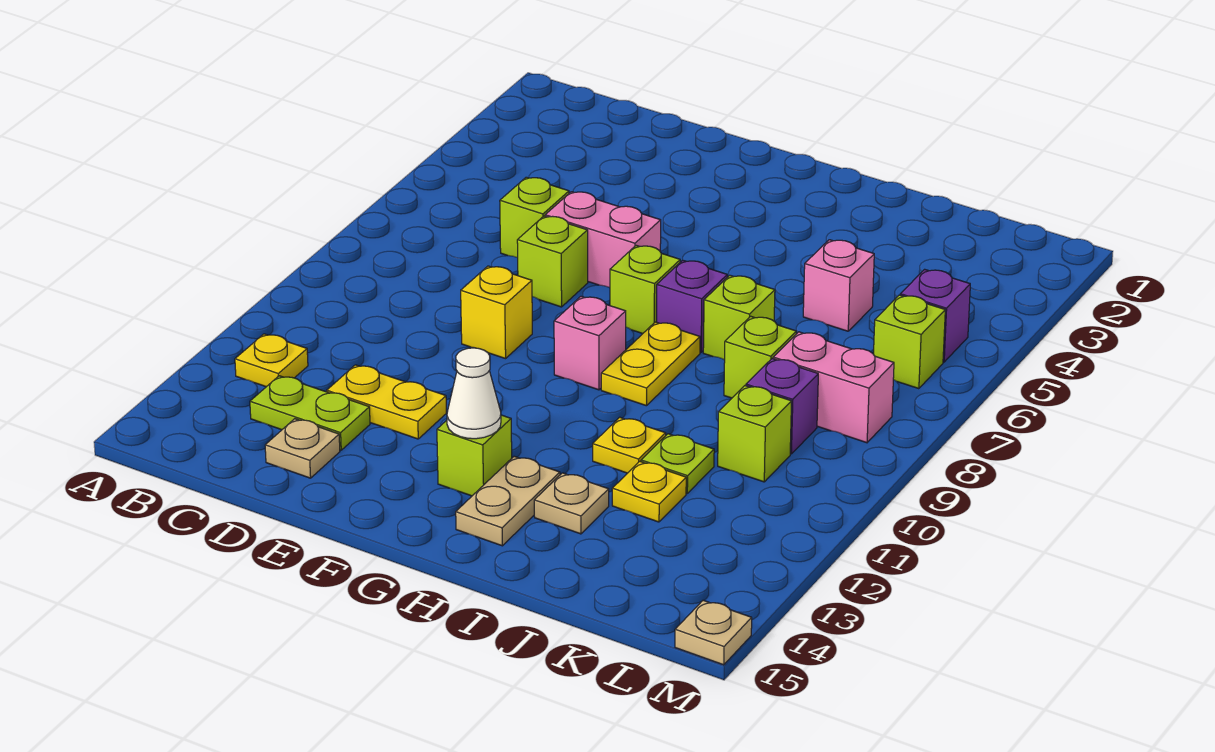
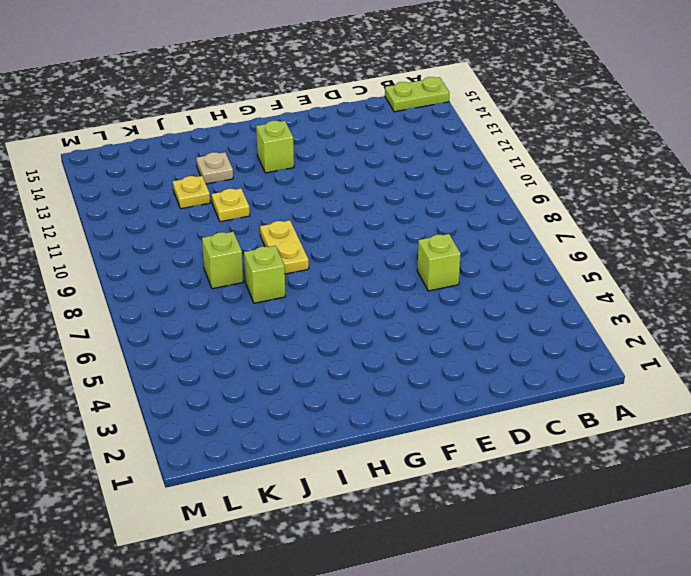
lime plate A15:B15 level 1 -> lime plate C13:D13 level 1
none -> yellow plate B12 level 1
none -> yellow plate D12:E12 level 1
none -> tan plate D14 level 1

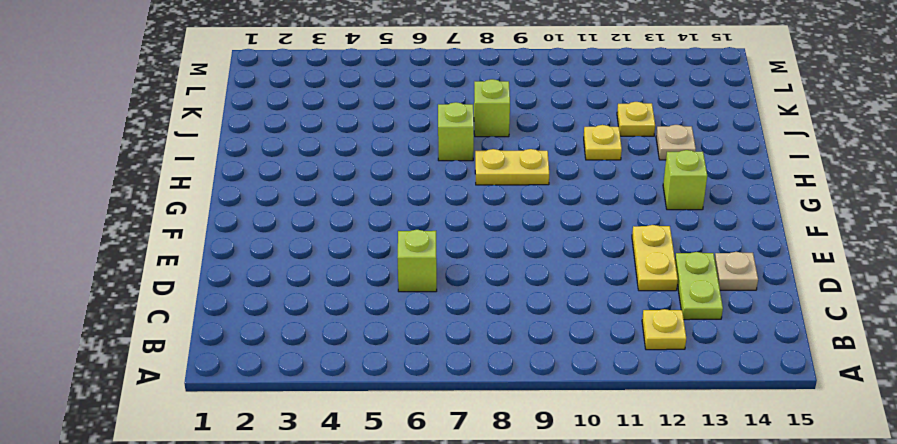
none -> pink brick E6:F6 level 1
none -> lime brick E7 level 1
none -> yellow brick E9 level 1

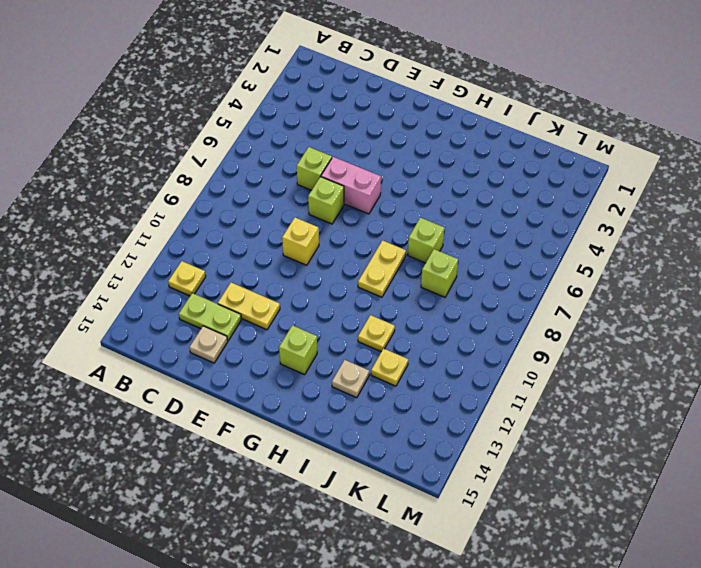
none -> lime brick G7 level 1
none -> pink brick G9 level 1
none -> purple brick H7 level 1

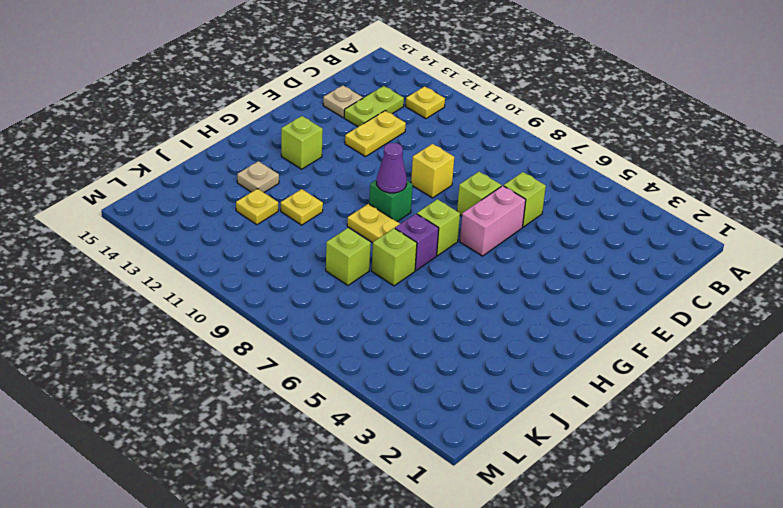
green brick G9 level 1 -> pink brick G9 level 1
purple cone G9 level 2 -> none
none -> tan plate H13:H14 level 1
none -> pink brick J5 level 1
none -> lime plate J11 level 1

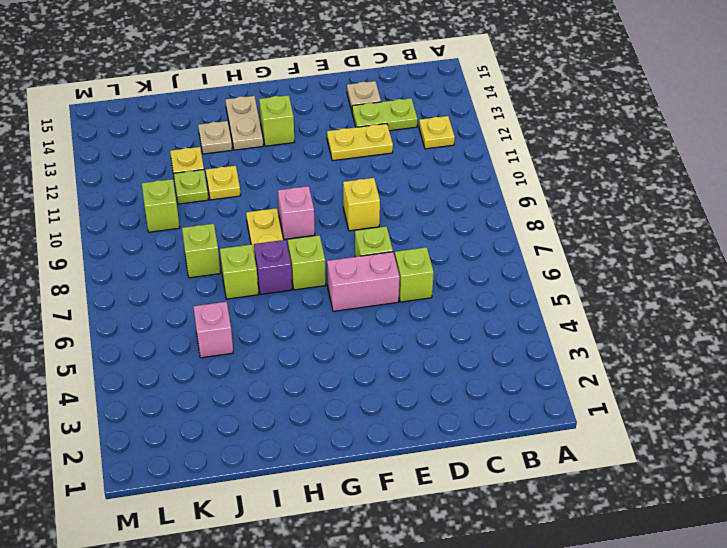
none -> pink brick K8:L8 level 1
none -> purple brick K9 level 1
none -> purple brick L5 level 1

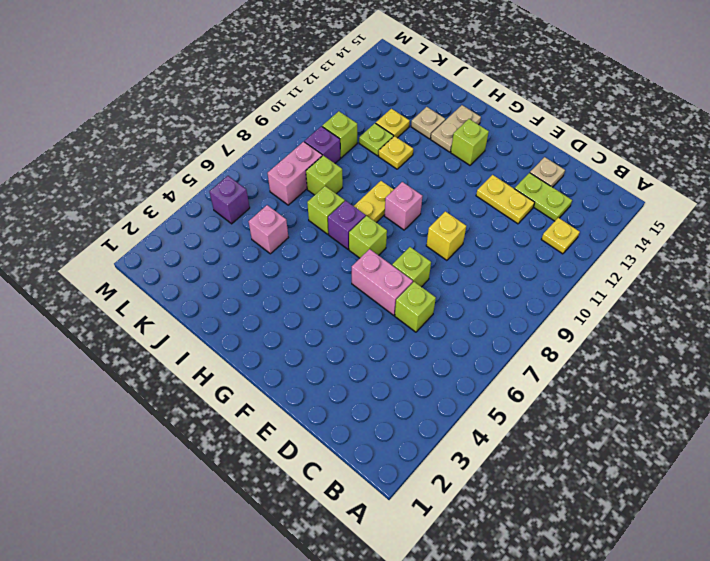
pink brick K7:K8 level 1 -> pink brick K8:L8 level 1
none -> lime brick L6 level 1
none -> tan plate M15 level 1
none -> white cone G13 level 2

